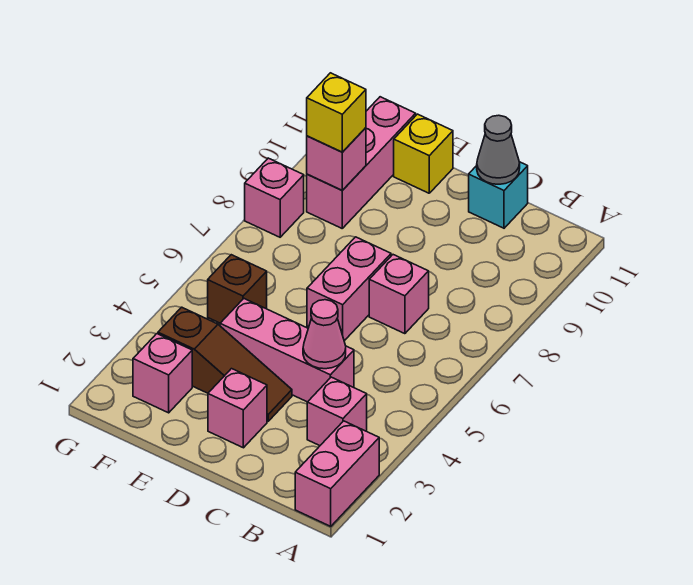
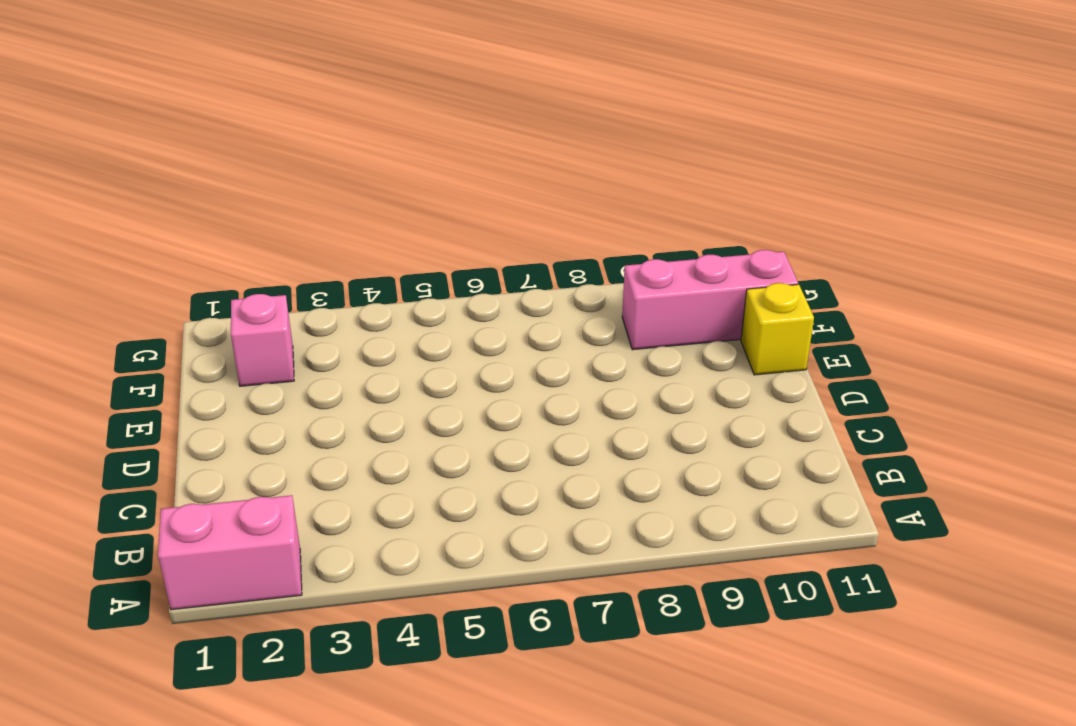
none -> pink brick B3 level 1
none -> pink brick C4:E4 level 1
none -> pink brick C7 level 1

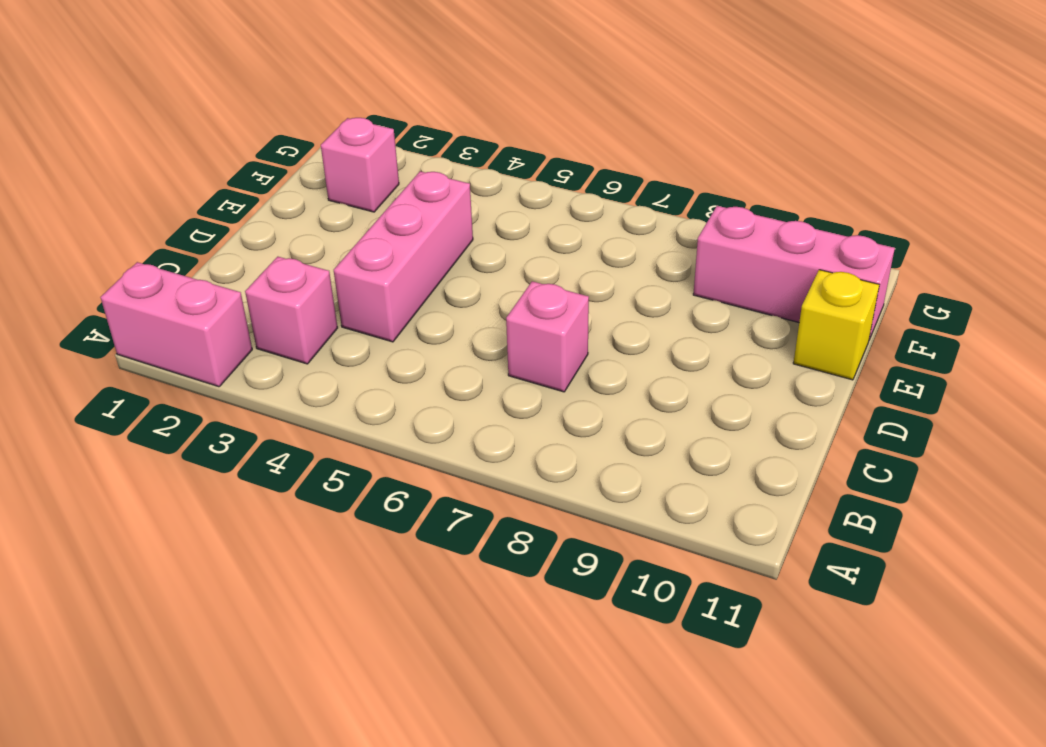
none -> cyan brick C11 level 1
none -> pink brick D2 level 1
none -> brown slope D3:F3 level 1 top F

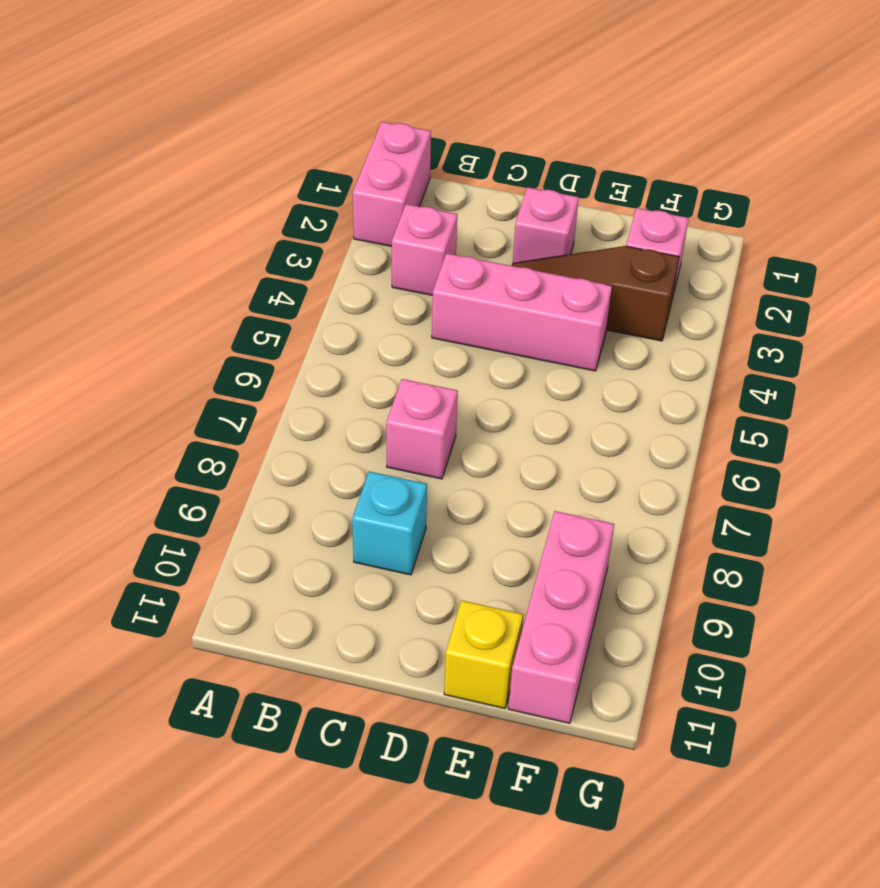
cyan brick C9 level 1 -> cyan brick C11 level 1
none -> pink brick D6:D7 level 1
none -> brown brick F5 level 1
none -> pink brick G8 level 1

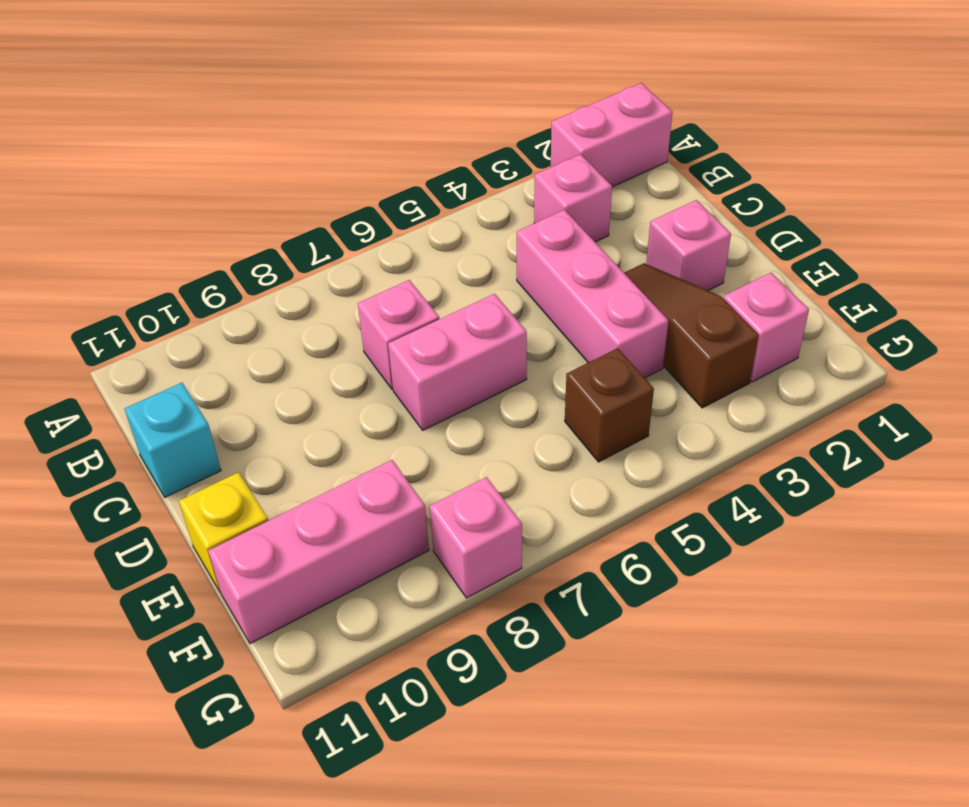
none -> pink cone C4 level 2
none -> grey cone C11 level 2
none -> pink brick F9 level 2

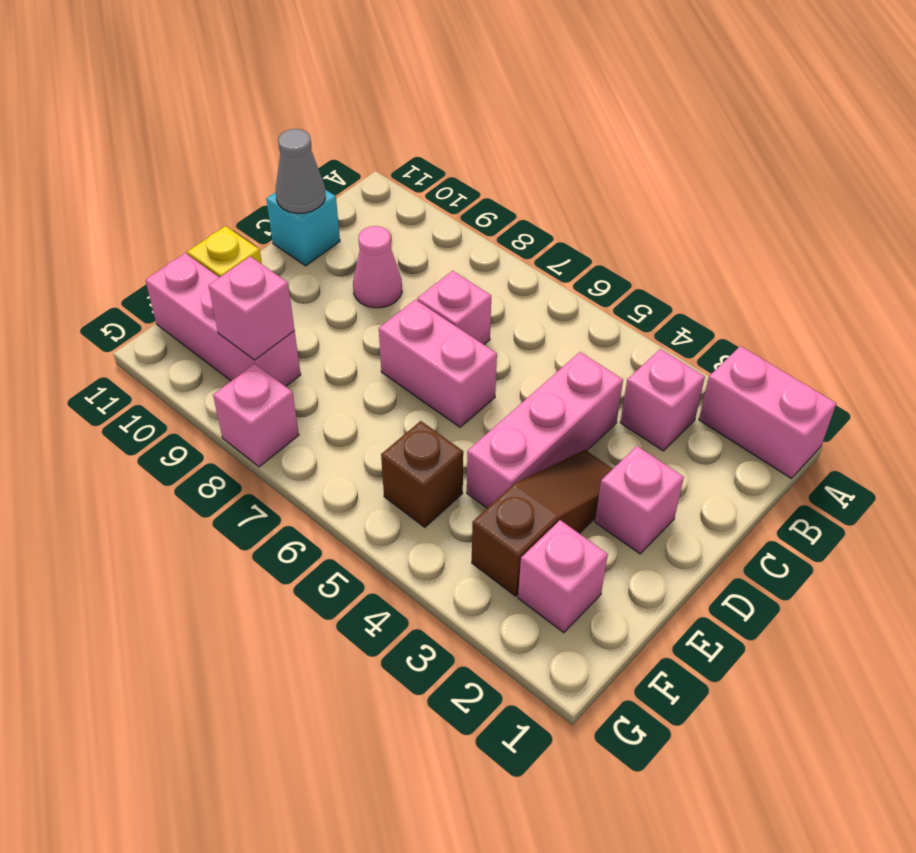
pink cone C9 level 1 -> pink cone C4 level 2
none -> yellow brick F9 level 3

